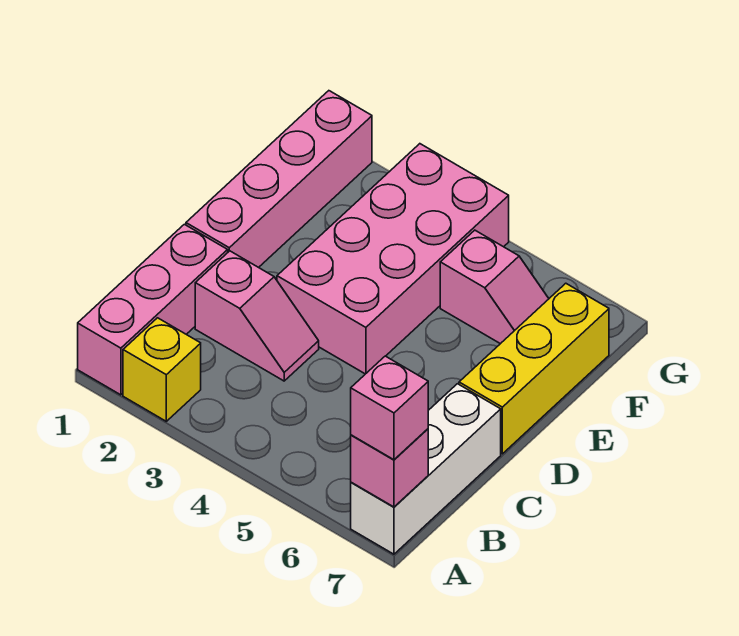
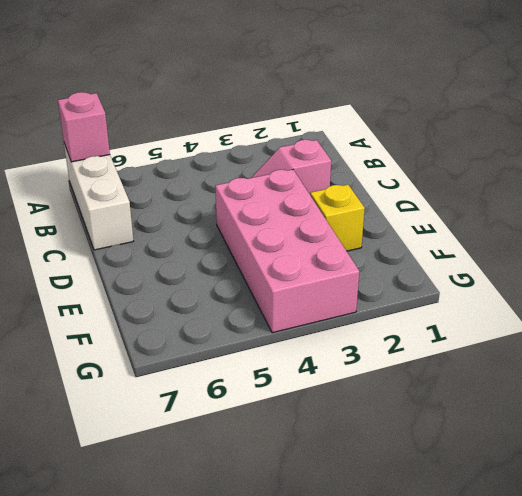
yellow brick E2 level 1 -> yellow brick A2 level 1
none -> pink brick A1:C1 level 1
none -> pink brick D1:G1 level 1

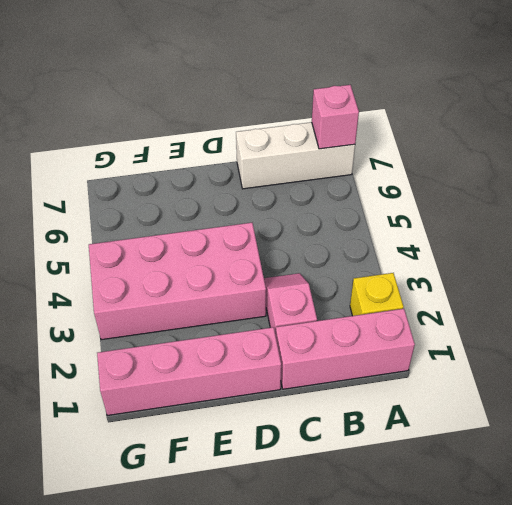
none -> yellow brick D7:F7 level 1
none -> pink slope F5:F6 level 1 top 5

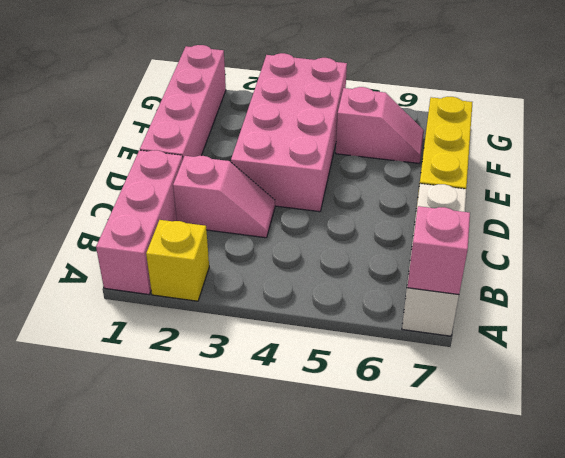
none -> pink brick A7 level 3

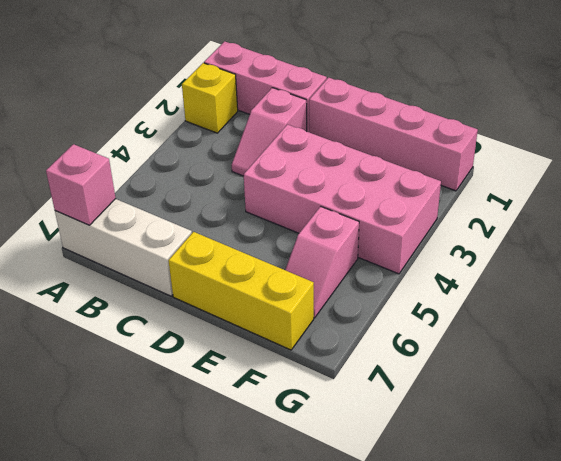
none -> pink brick A7 level 3

